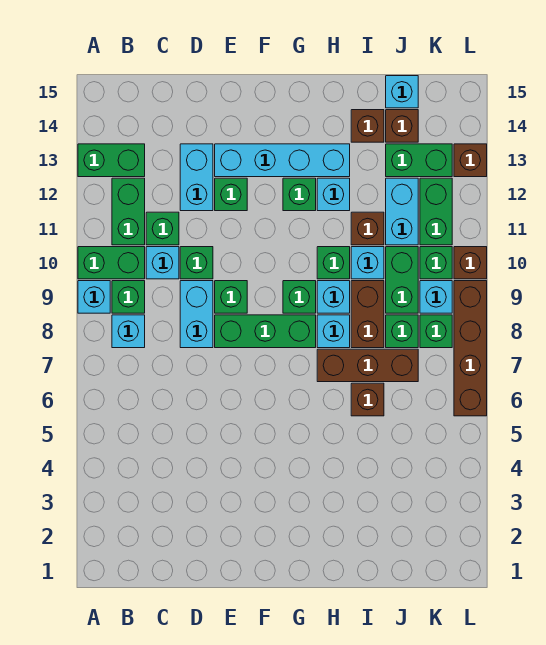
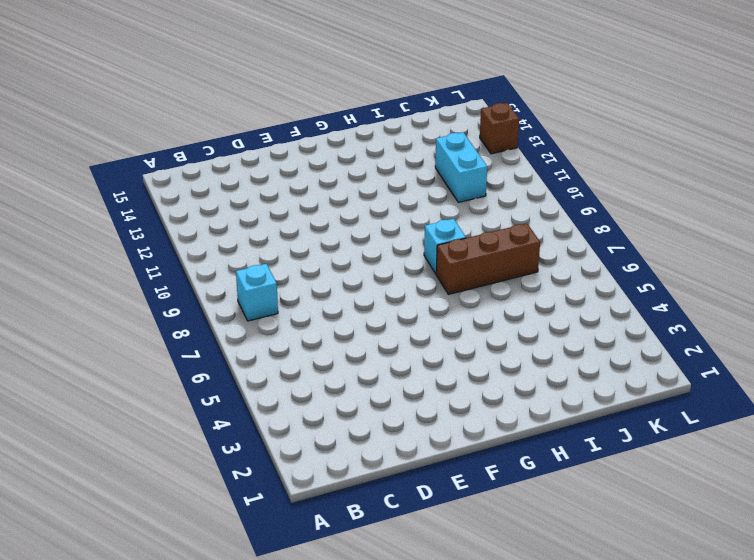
none -> cyan brick A9 level 1
none -> green brick A10:B10 level 1
none -> green brick A13:B13 level 1
none -> green brick B9 level 1

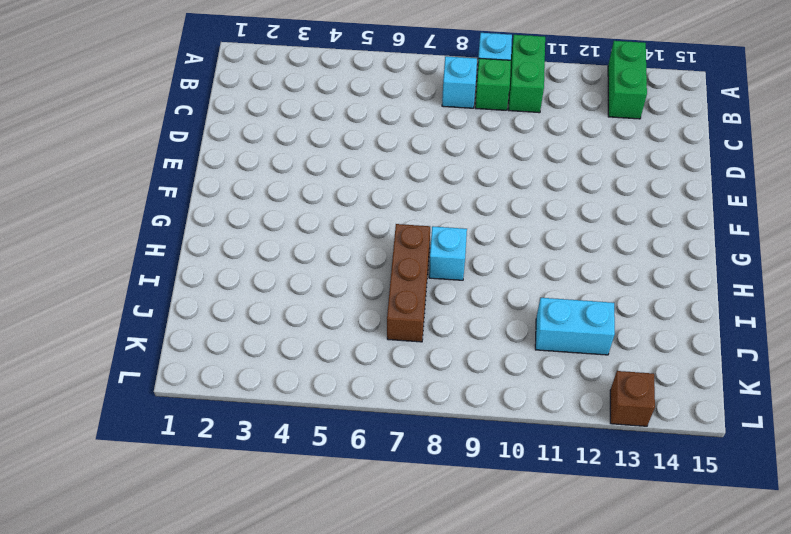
none -> green brick B11:B12 level 1
none -> cyan brick C10 level 1
none -> green brick C11 level 1
none -> cyan brick D8:D9 level 1

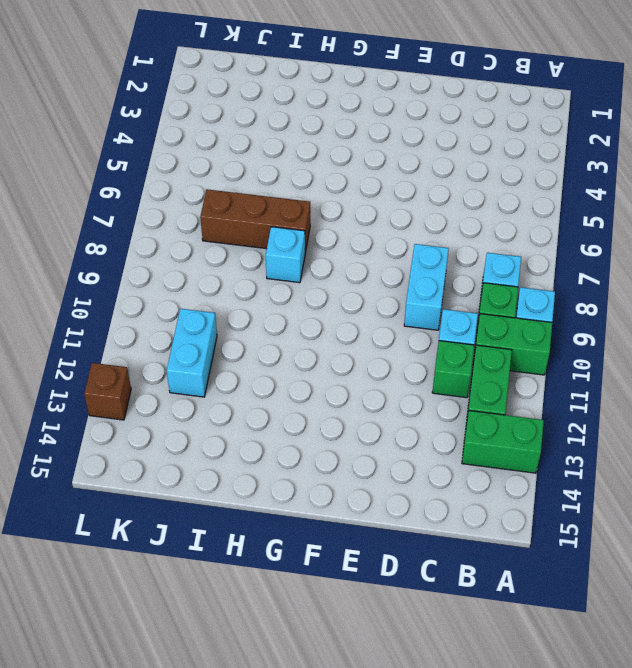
none -> green brick D10 level 1
none -> cyan brick D12:D13 level 1
none -> green brick E8:G8 level 1
none -> green brick E9 level 1

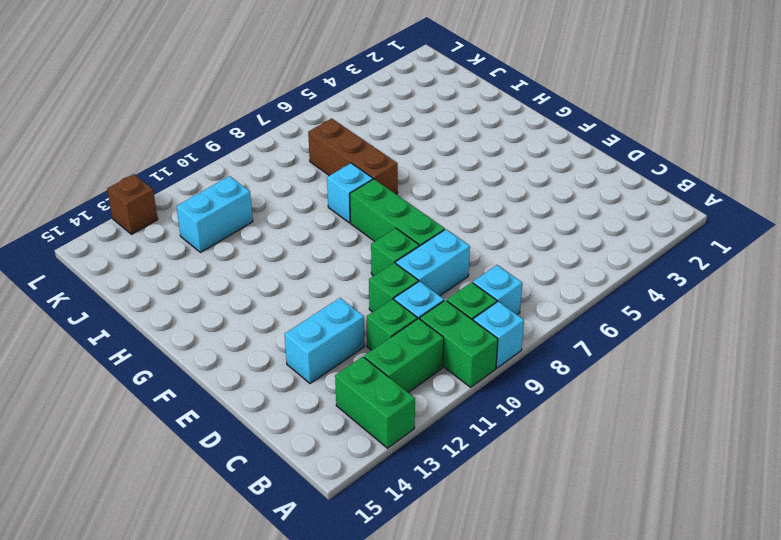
none -> green brick E12 level 1
none -> cyan brick E13:H13 level 1
none -> green brick G9 level 1
none -> green brick G12 level 1

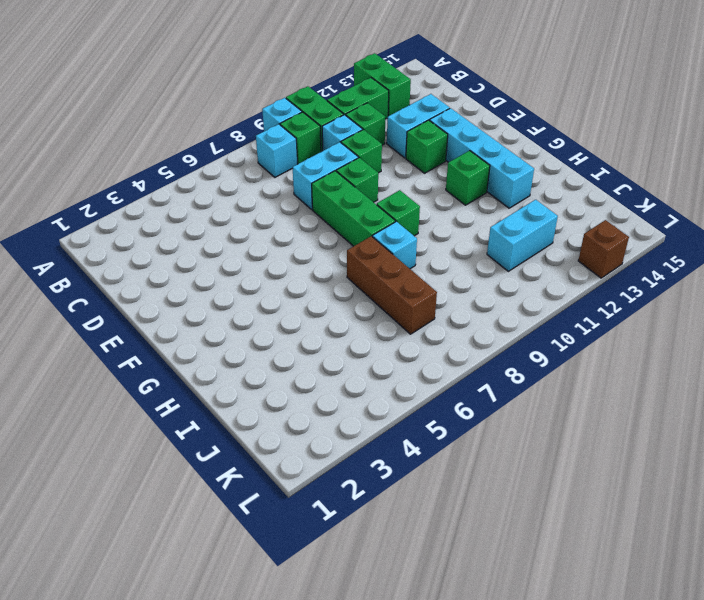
none -> cyan brick H9 level 1
none -> green brick H10 level 1
none -> cyan brick H12 level 1
none -> brown brick I6 level 1

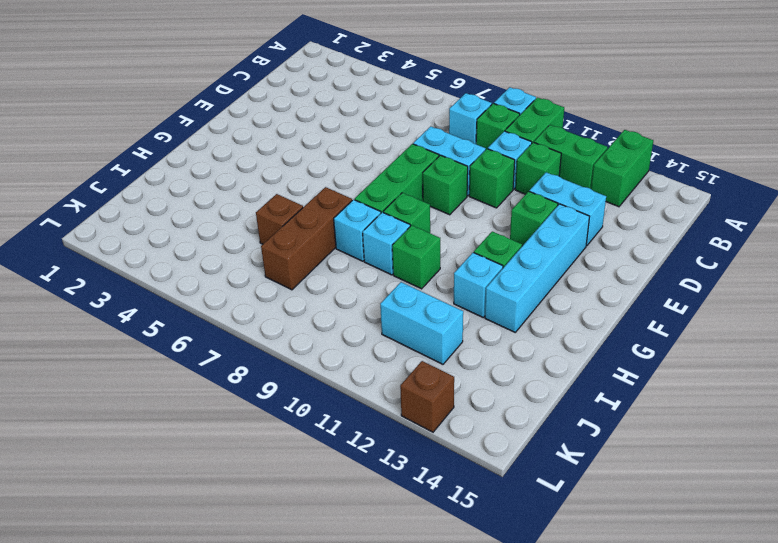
none -> brown brick I8:I9 level 1
none -> cyan brick I10 level 1
none -> brown brick I11 level 1
none -> brown brick I14 level 1

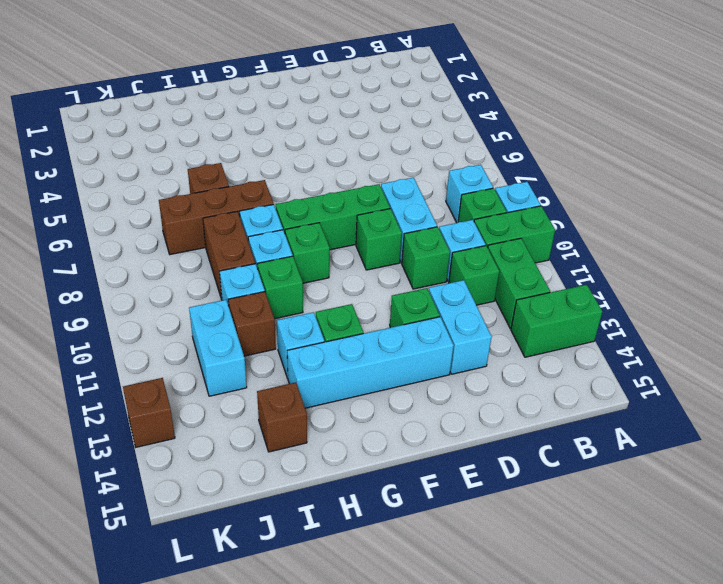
none -> green brick J8 level 1
none -> green brick J9:J10 level 1
none -> green brick J13:K13 level 1
none -> brown brick J14 level 1

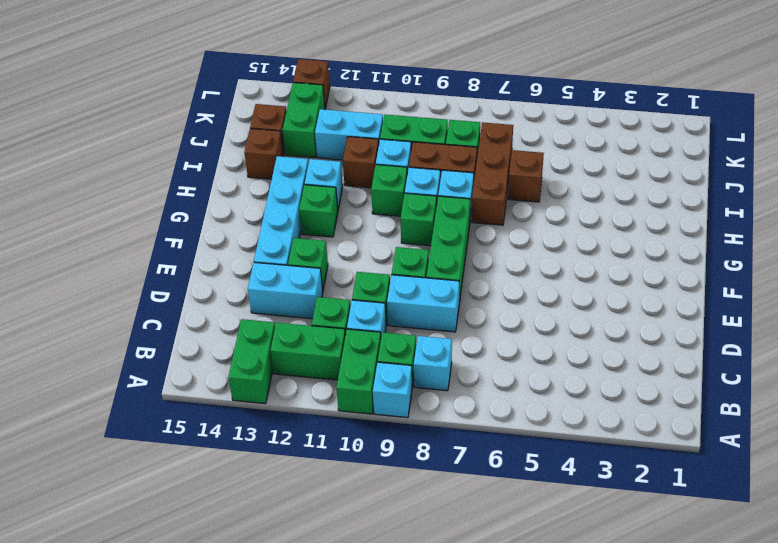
none -> cyan brick J15 level 1
none -> green brick K8 level 1
none -> cyan brick K9 level 1
none -> green brick K10 level 1

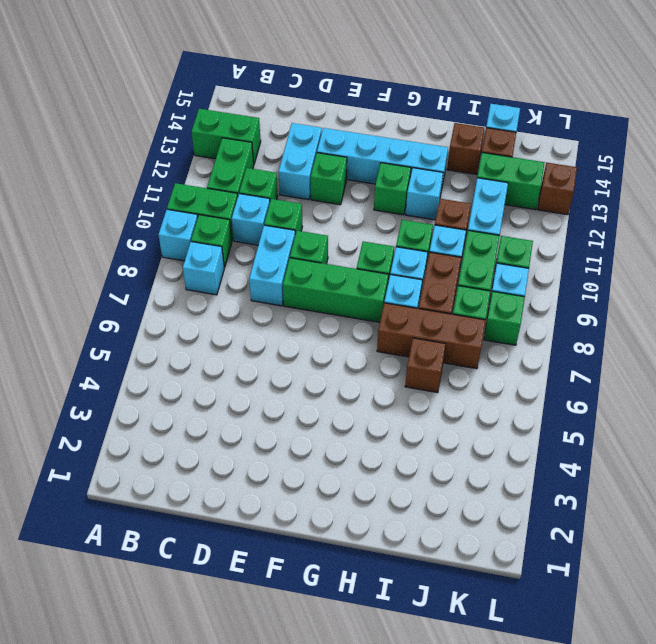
none -> green brick K11:K12 level 1
none -> brown brick L6:L9 level 1
none -> brown brick L10 level 1

